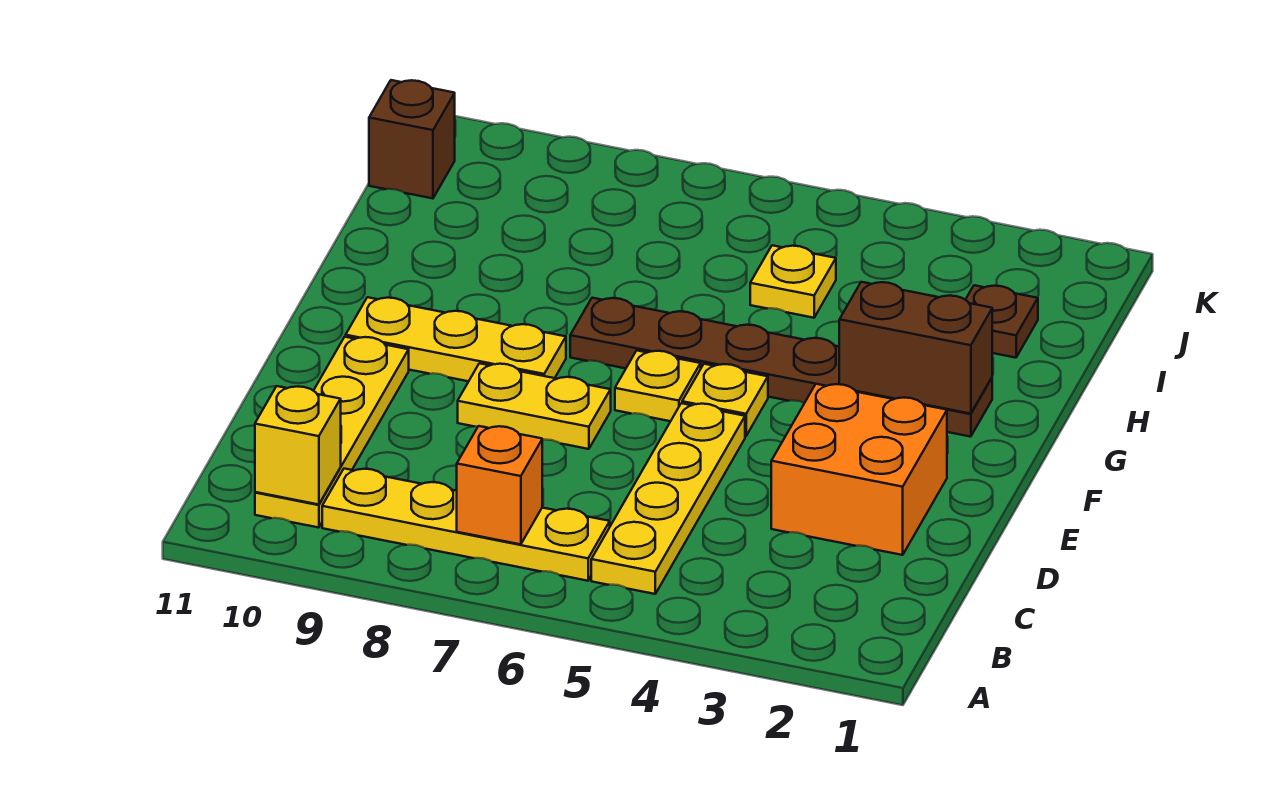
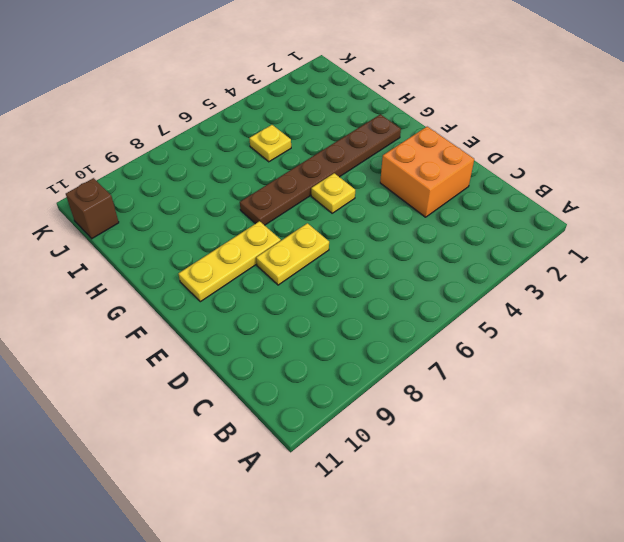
none -> yellow plate B5:E5 level 1
none -> yellow plate B6:B9 level 1
none -> yellow plate B10:E10 level 1

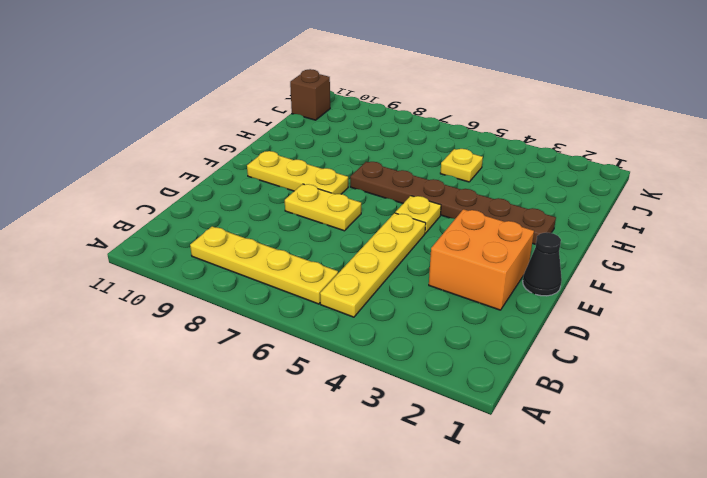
black cone E1 level 1 -> none
none -> yellow plate B10:E10 level 1
none -> yellow plate F6 level 1
none -> brown plate I2 level 1

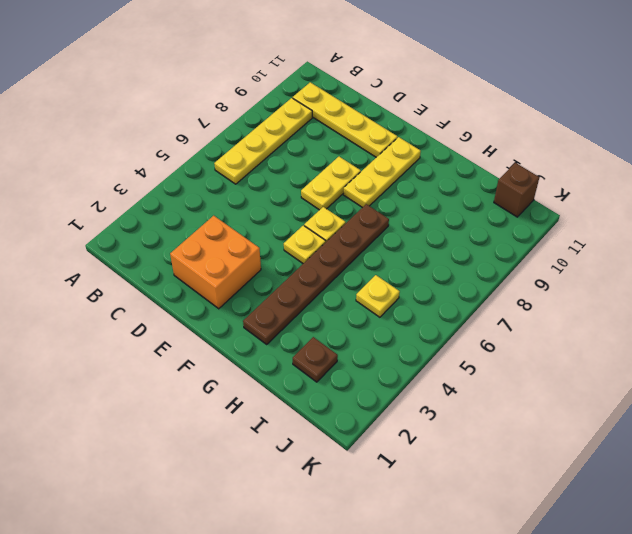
none -> yellow plate B5:E5 level 1
none -> orange brick B7 level 2
none -> yellow brick B10 level 2

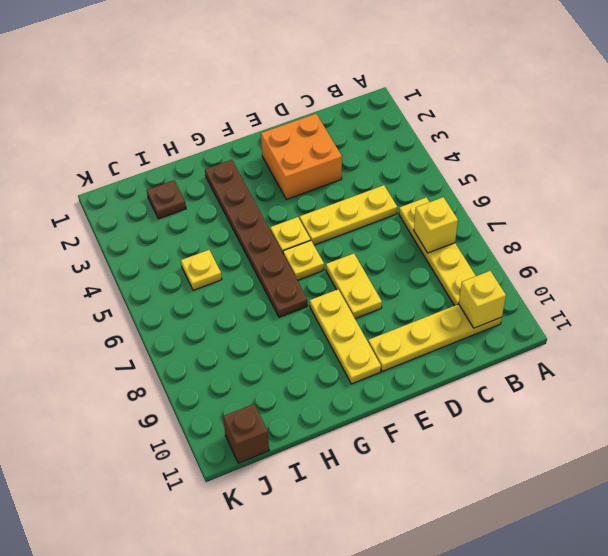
yellow brick B7 level 2 -> orange brick B7 level 2
yellow plate C5:E5 level 1 -> yellow plate B5:E5 level 1
none -> brown brick G2:G3 level 2

